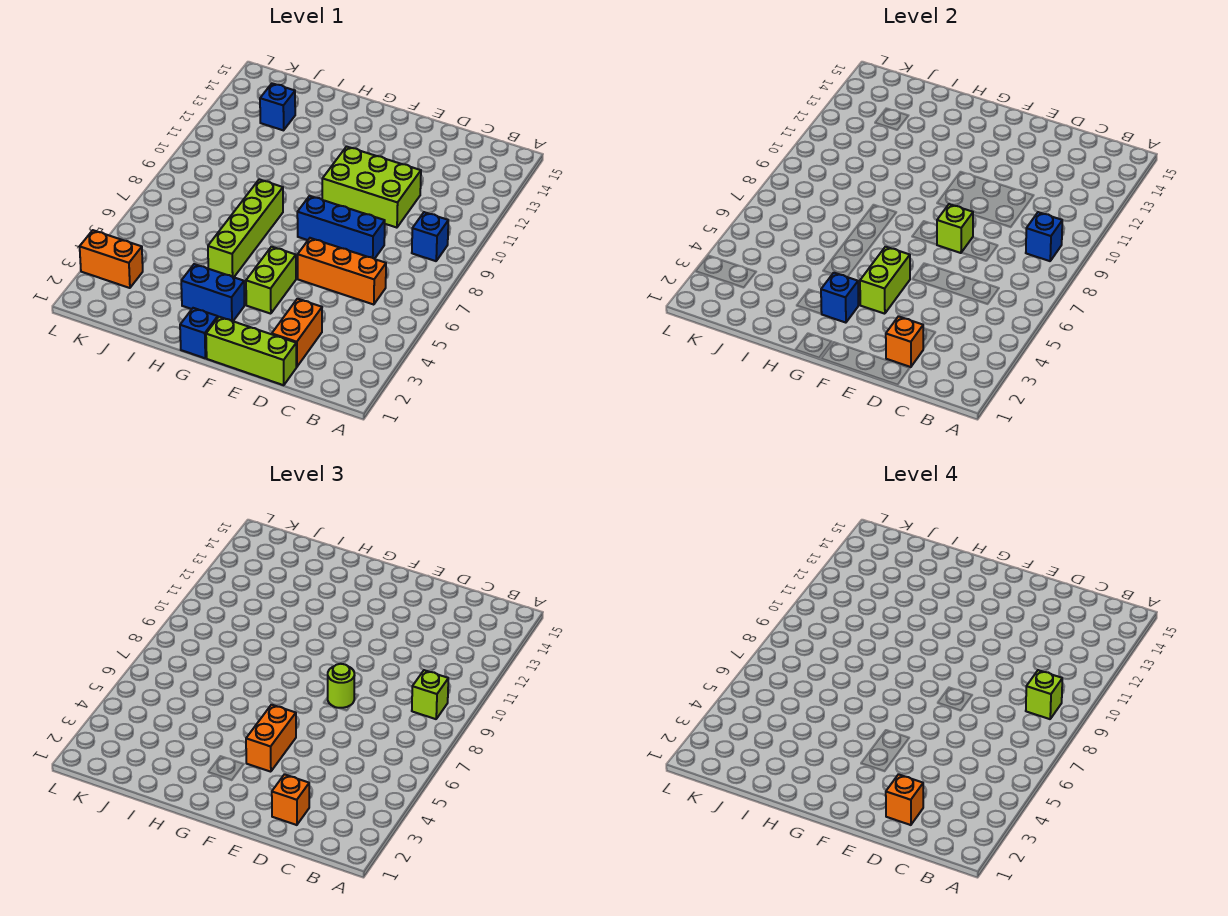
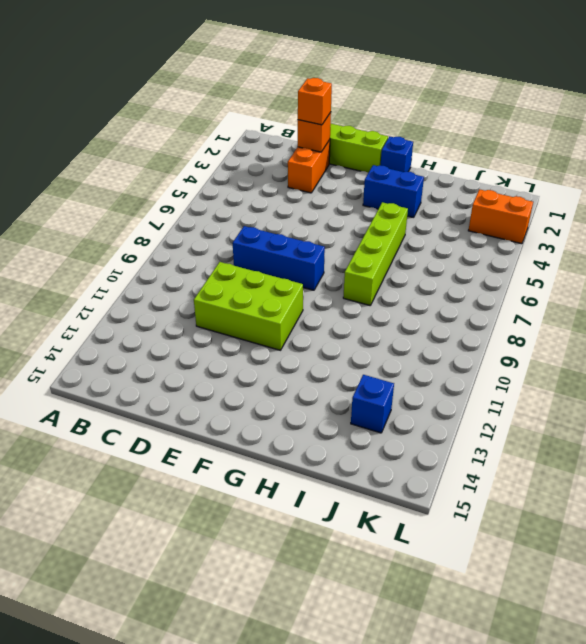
none -> blue brick B9 level 1
none -> orange brick C6:E6 level 1
none -> lime brick F4:F5 level 1

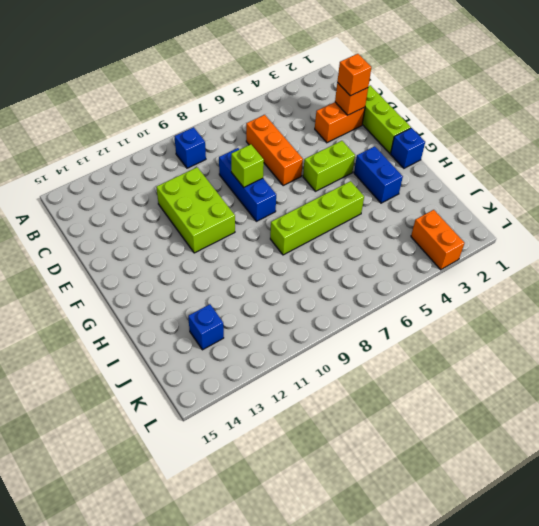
none -> blue brick B9 level 2
none -> lime brick F4:F5 level 2
none -> blue brick G3 level 2

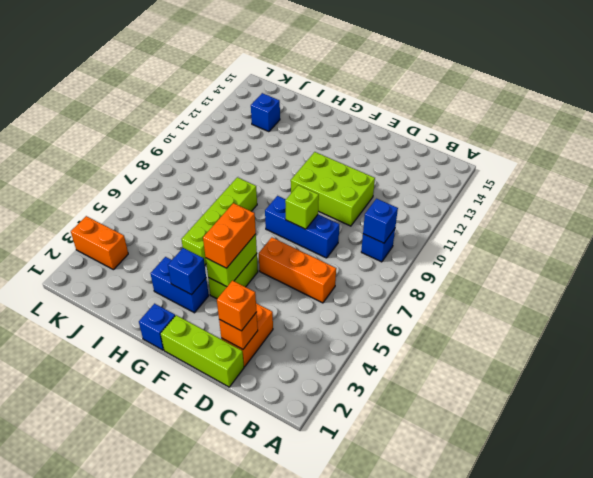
none -> lime brick B9 level 3
none -> lime round brick E8 level 3
none -> lime brick B9 level 4

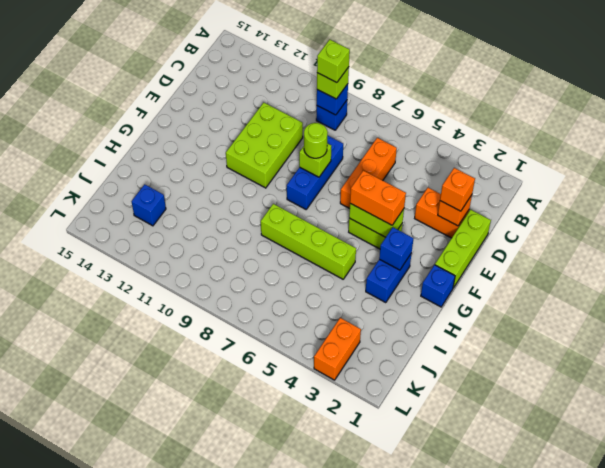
none -> orange brick D2 level 4

